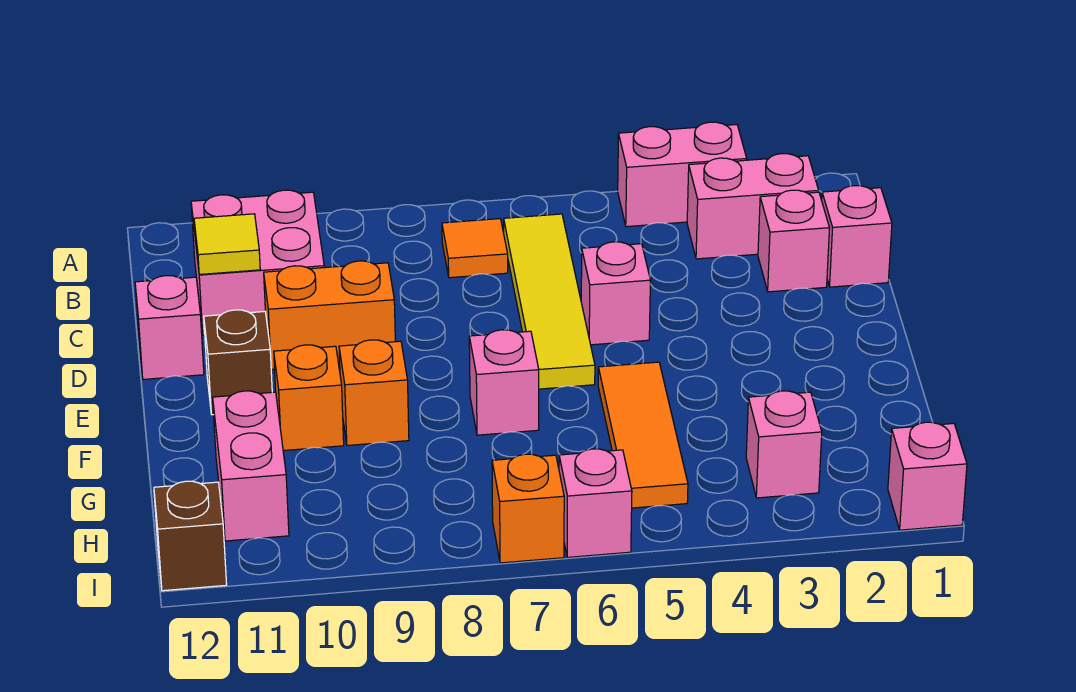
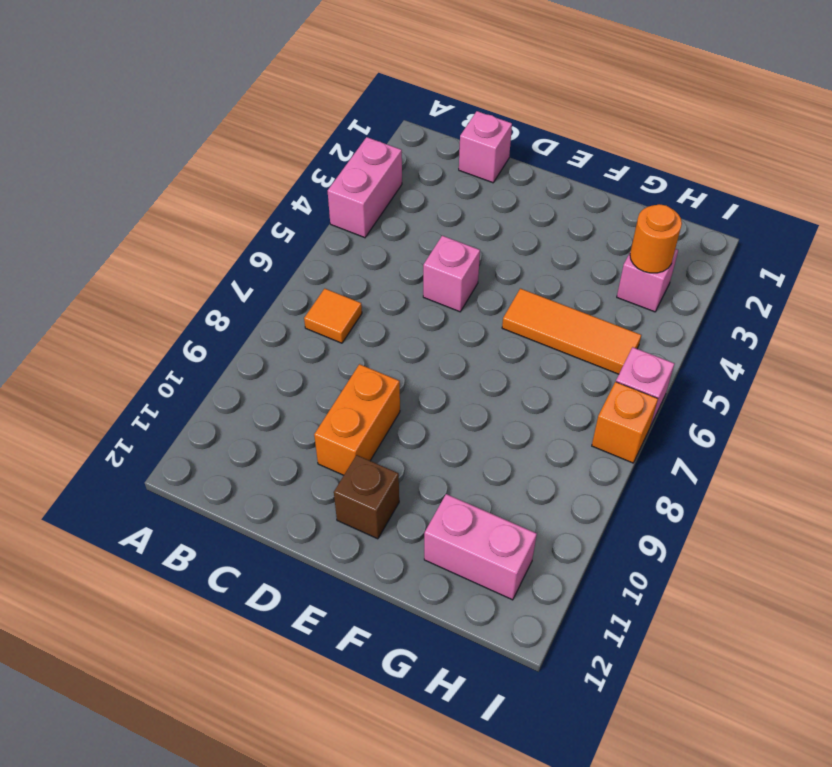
orange round brick H3 level 2 -> none
none -> pink brick B2:B3 level 1
none -> yellow tile B6:E6 level 1
none -> pink brick B10:C11 level 1

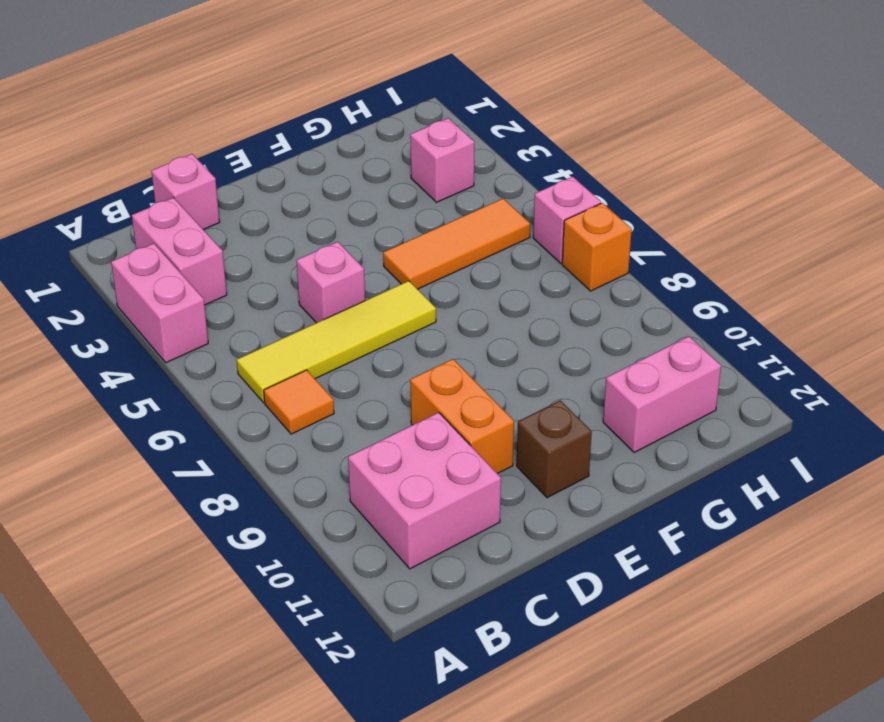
none -> pink brick C2 level 1
none -> pink brick D12 level 1
none -> pink brick F7 level 1

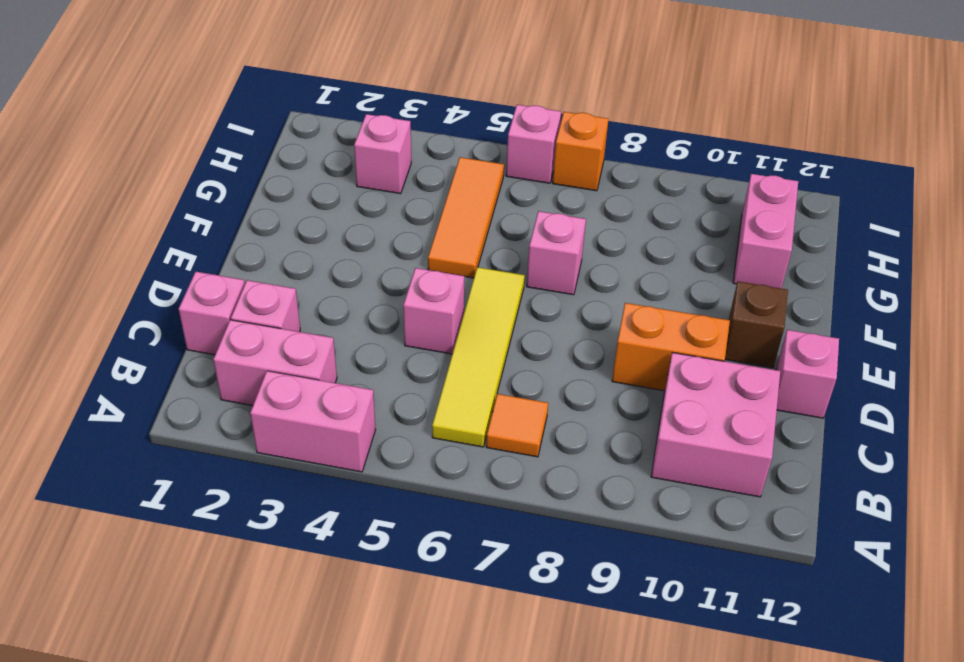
none -> orange brick F9 level 1
none -> orange brick F10 level 1
none -> pink brick I1 level 1

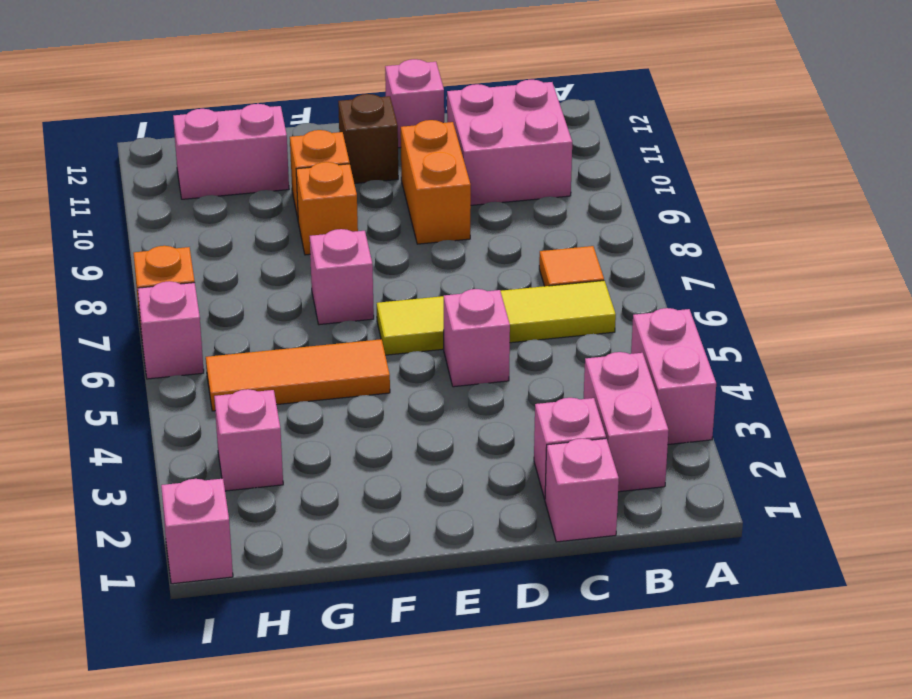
none -> brown brick I12 level 1
none -> yellow tile C11 level 2

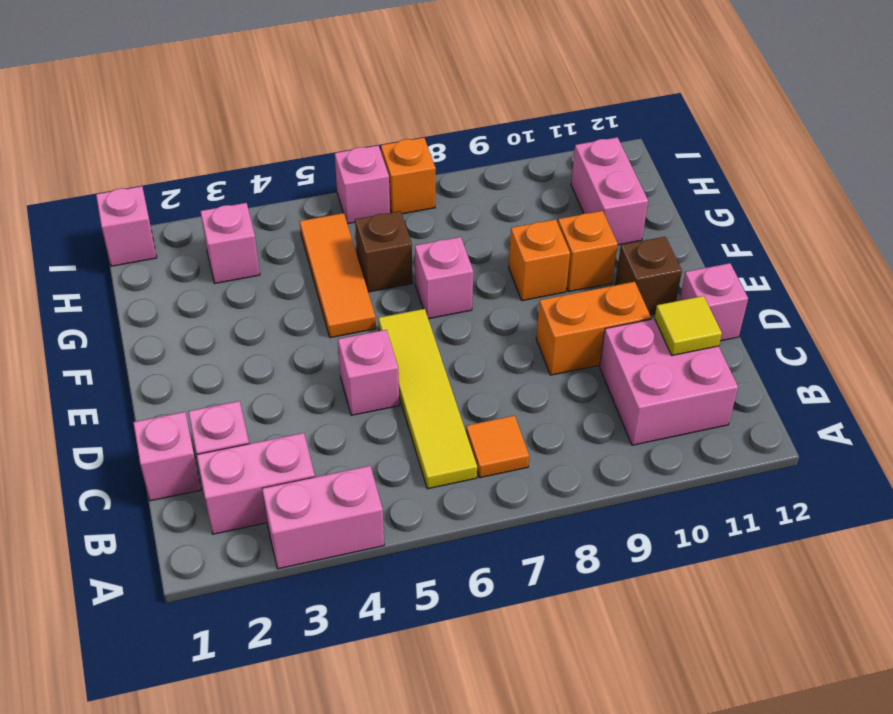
brown brick G6 level 1 -> brown brick I12 level 1

